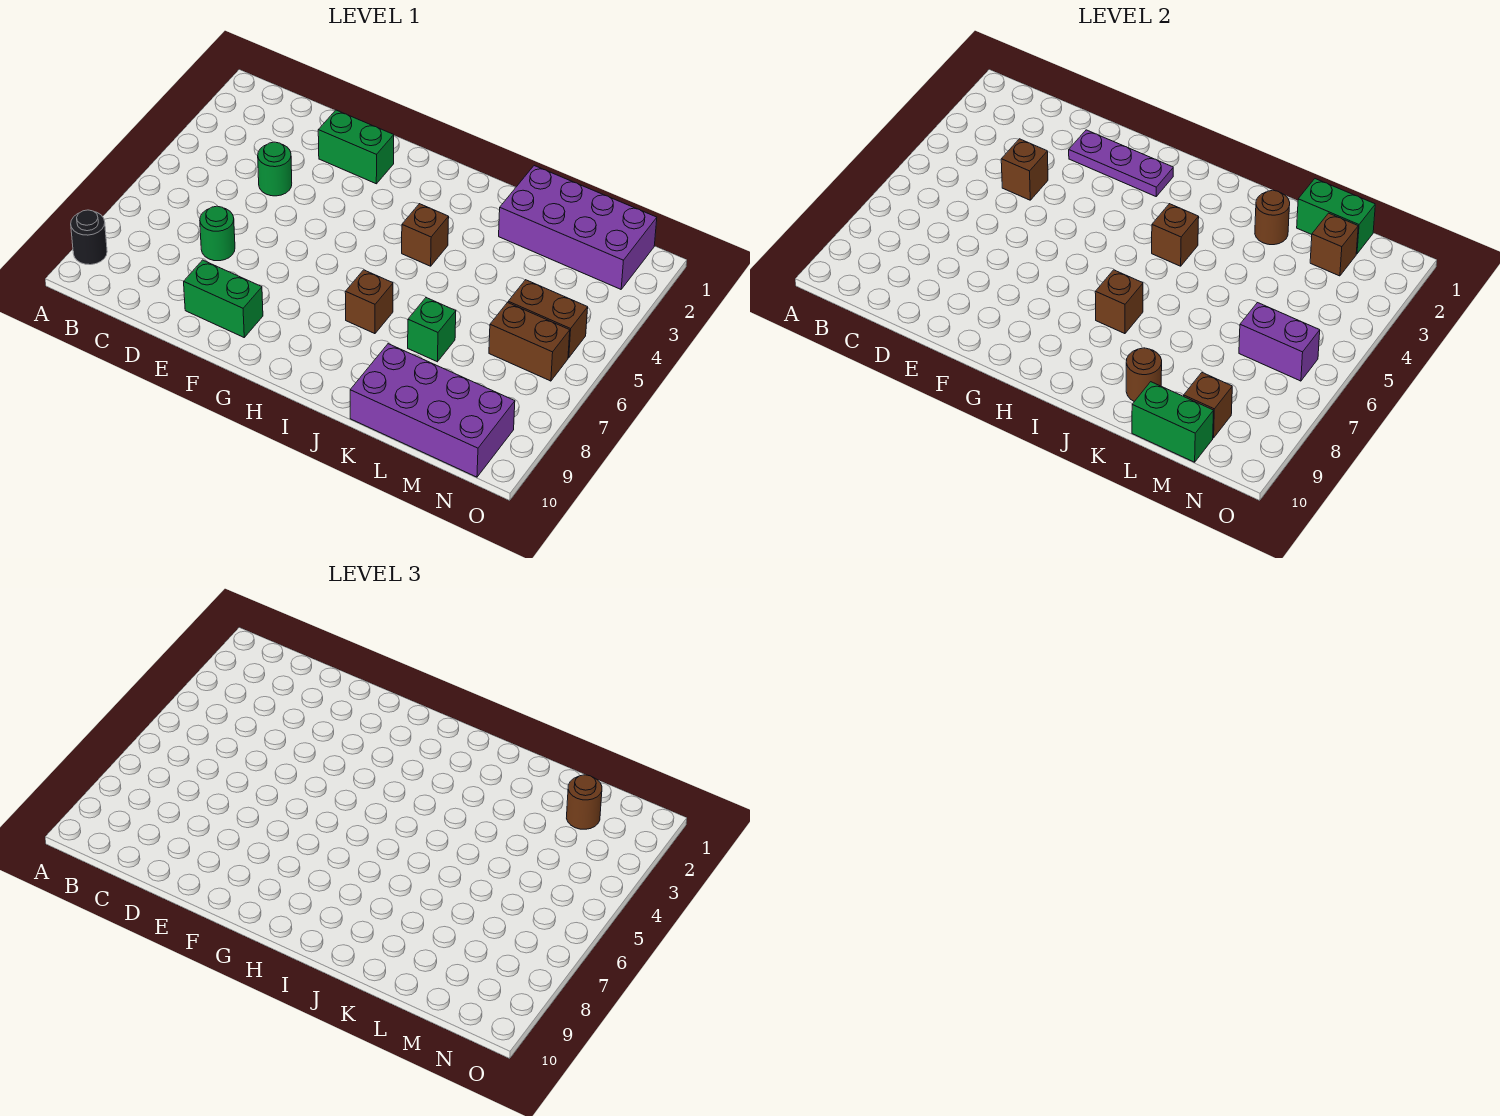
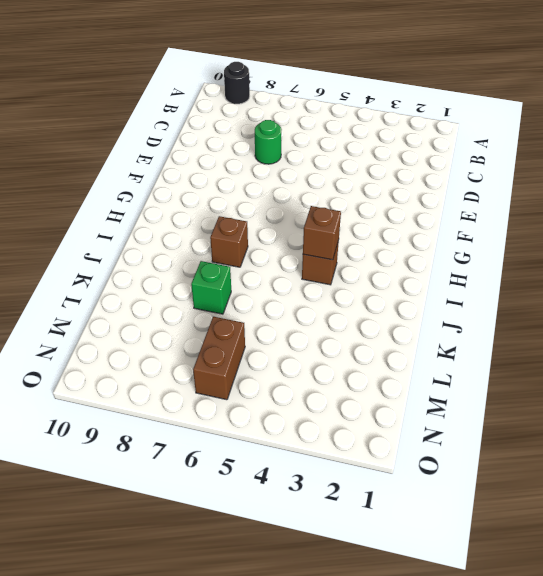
none -> green round brick D4 level 1
none -> green brick E2:F2 level 1
none -> green brick E9:F9 level 1

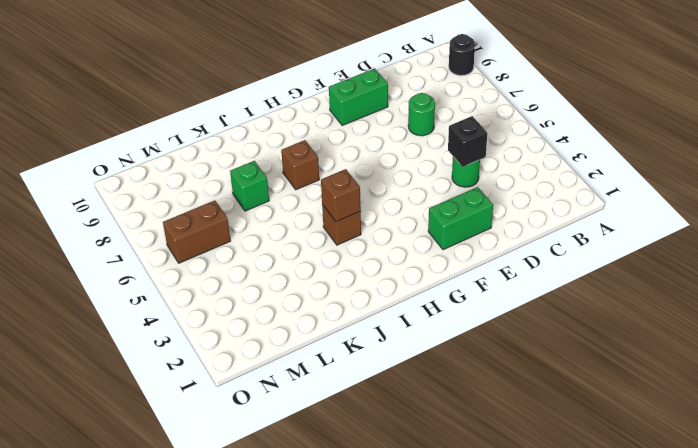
black brick D4 level 2 -> brown brick D4 level 2
none -> purple brick K1:N2 level 1
none -> purple brick K9:N10 level 1
none -> brown brick M5:N5 level 1

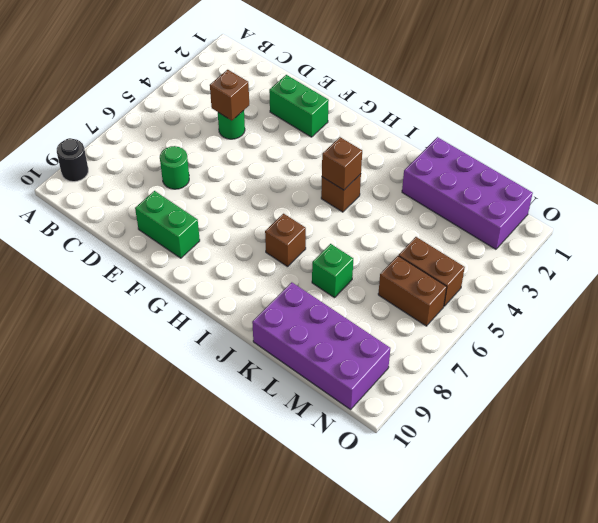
none -> purple plate E2:G2 level 2
none -> brown brick I7 level 2
none -> brown round brick K2 level 2

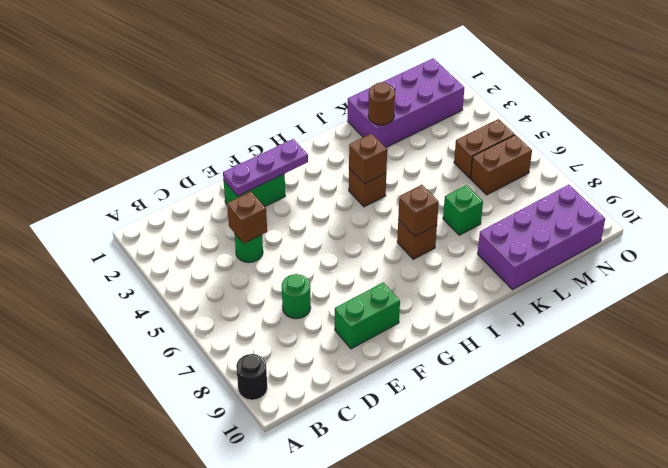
none -> brown round brick K9 level 2
none -> green brick L1:M1 level 2
none -> green brick L10:M10 level 2

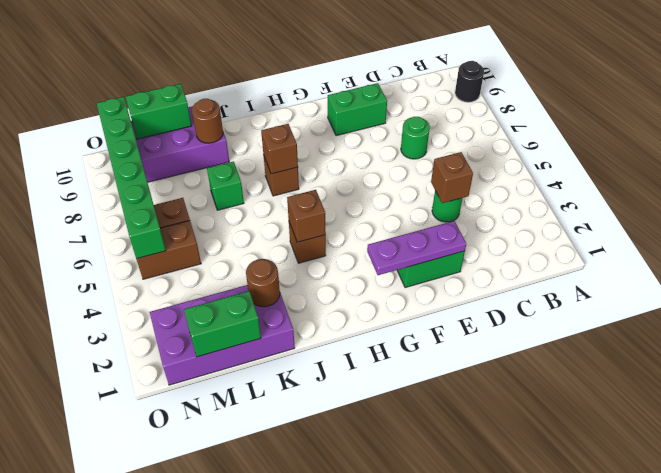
green brick N5:N10 level 2 -> purple brick M6:N6 level 2
none -> brown brick M2 level 2
none -> brown brick M9 level 2
none -> brown round brick M2 level 3

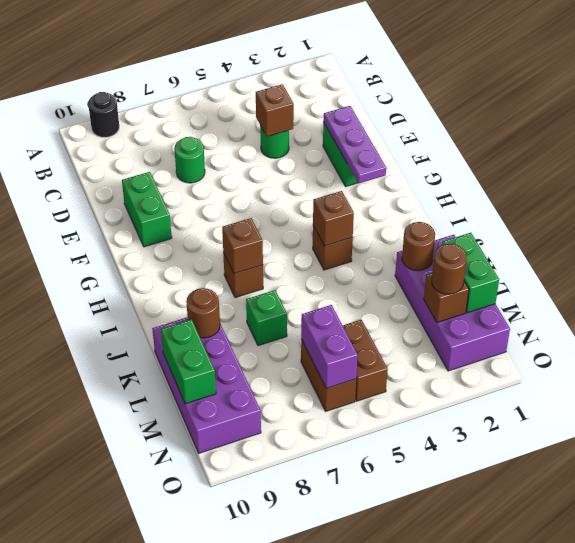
none -> brown brick M9 level 2

